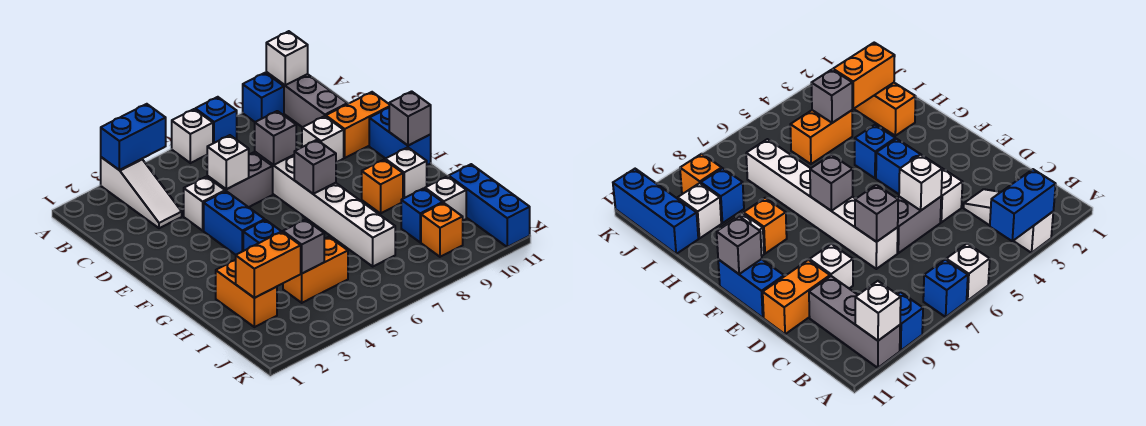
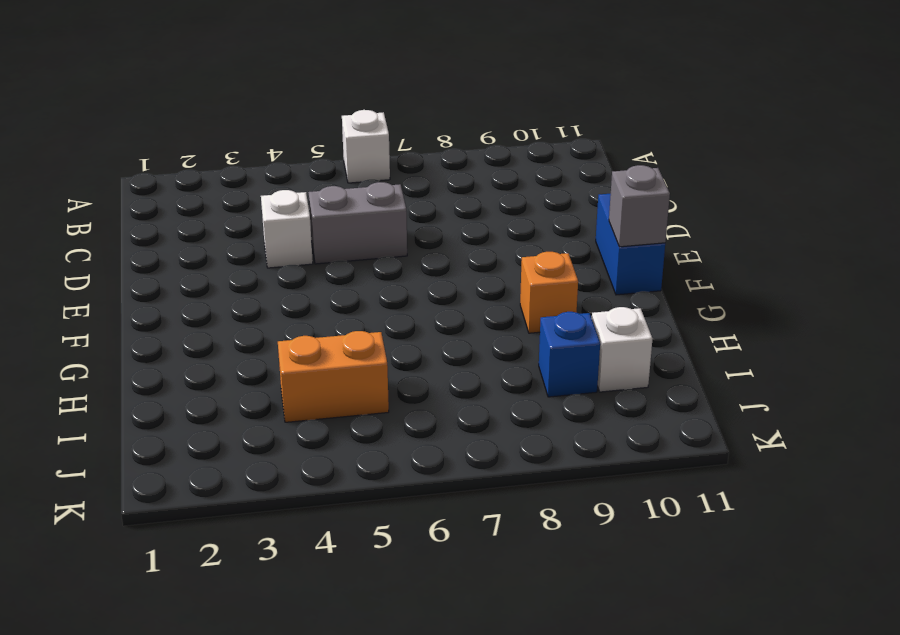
none -> white slope A3:C3 level 1 top A
none -> blue brick A7 level 1
none -> blue brick A9 level 1

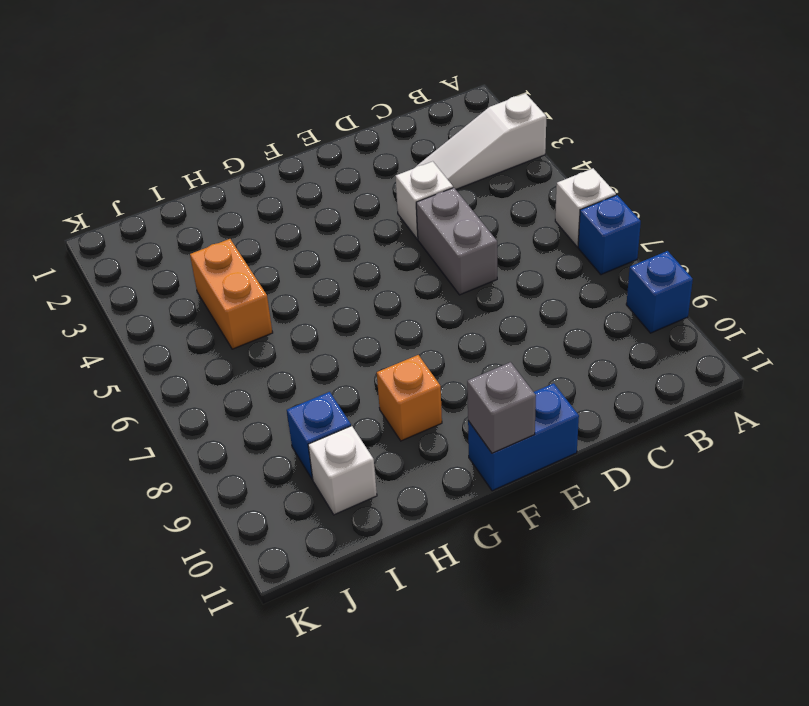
none -> grey brick A10:C10 level 1
none -> white brick D7:I7 level 1
none -> white brick D9 level 1

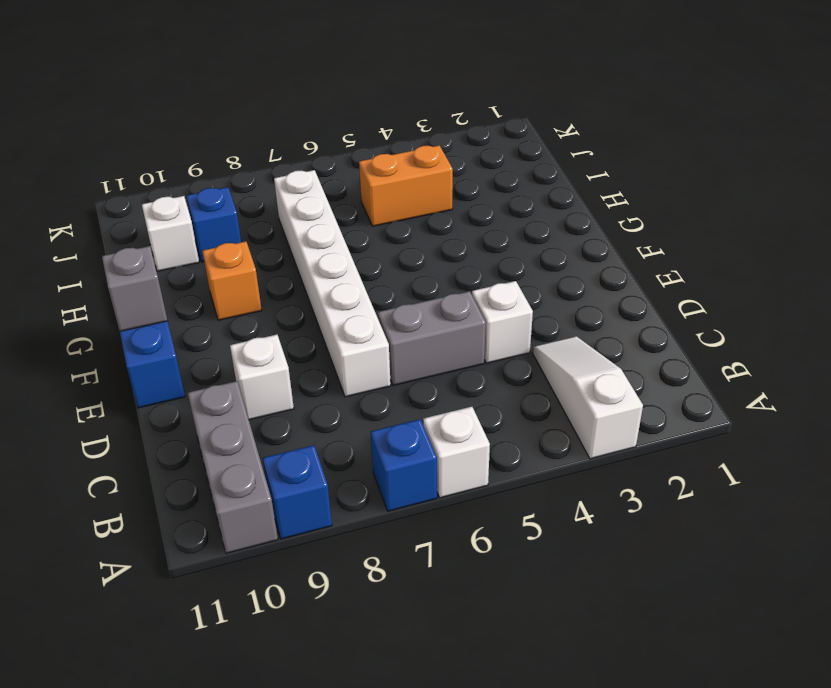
none -> orange brick D10:D11 level 1
none -> blue brick E4:F4 level 1
none -> blue brick G4 level 1

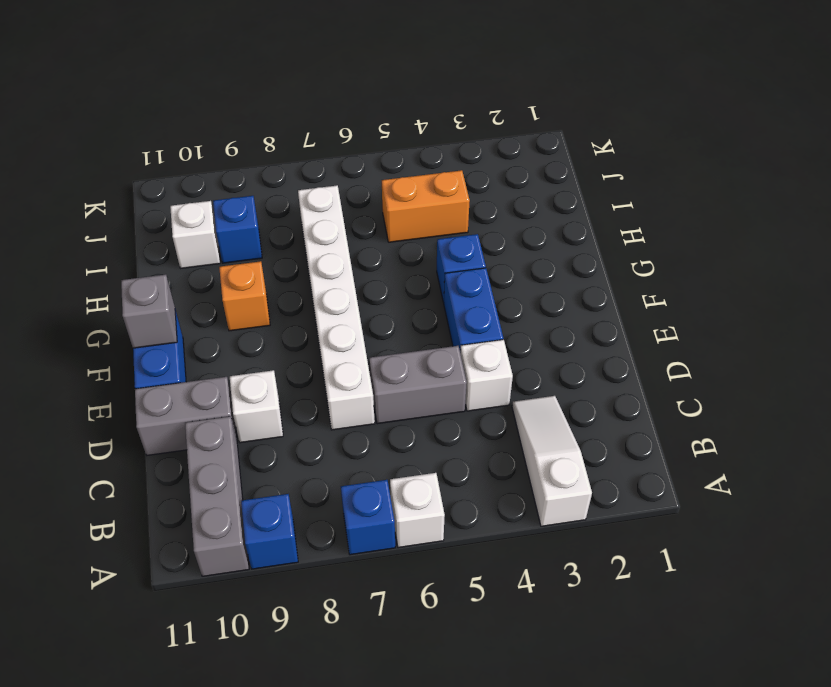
grey brick D10:D11 level 1 -> orange brick D10:D11 level 1
none -> white brick G10 level 1
none -> orange brick H2:I2 level 1
none -> blue brick I11:K11 level 1

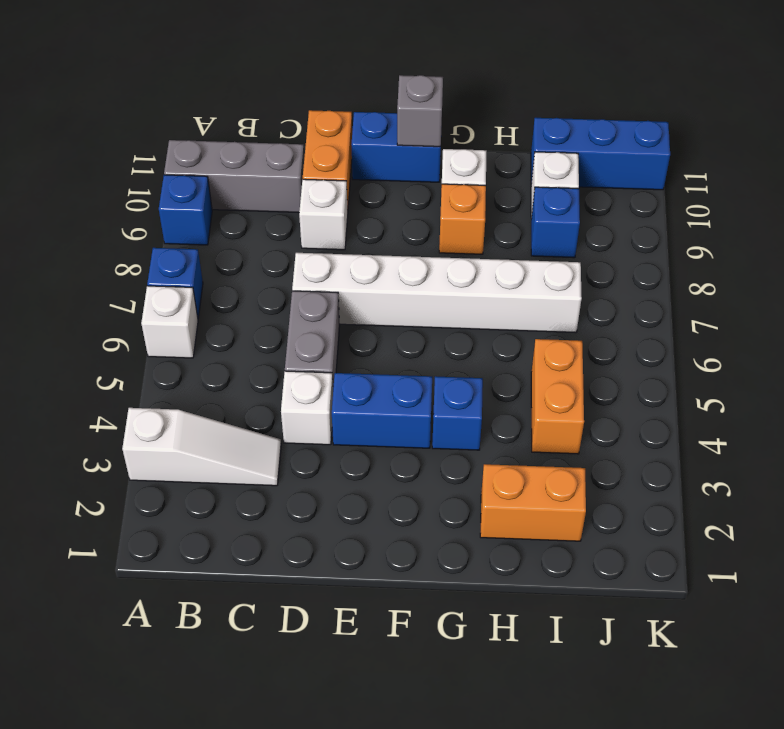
none -> orange brick J9 level 1
none -> blue brick A3:A4 level 2
none -> white brick A10 level 2

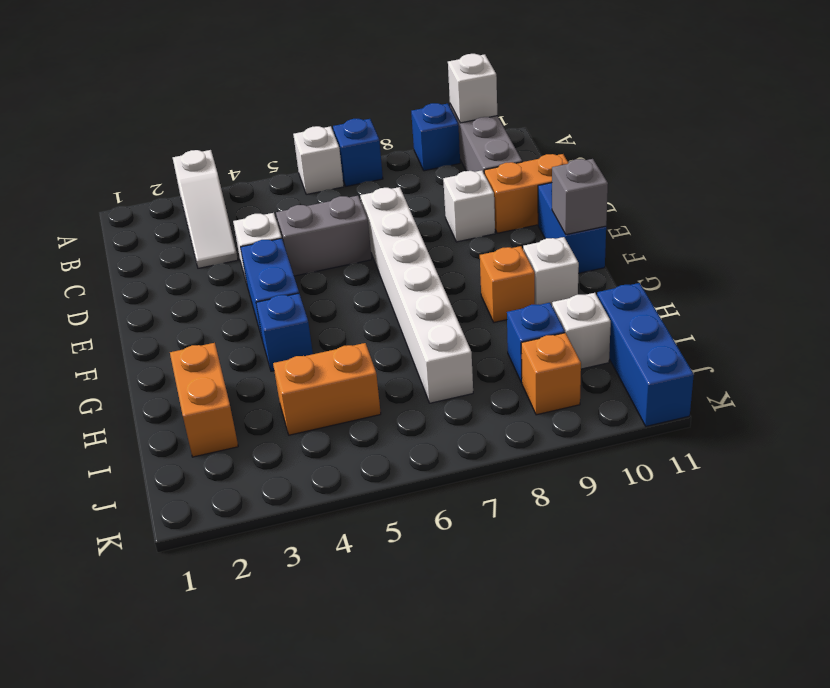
none -> blue brick A3:A4 level 2
none -> white brick D5 level 2
none -> grey brick D7 level 2

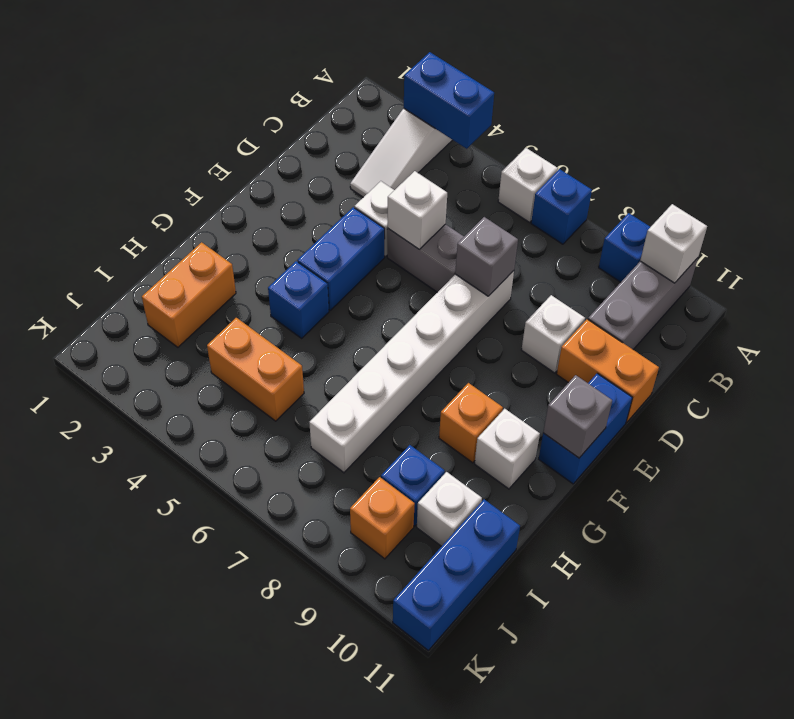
none -> grey brick F7 level 2
none -> orange brick I2:I3 level 2
none -> grey brick I4 level 2

